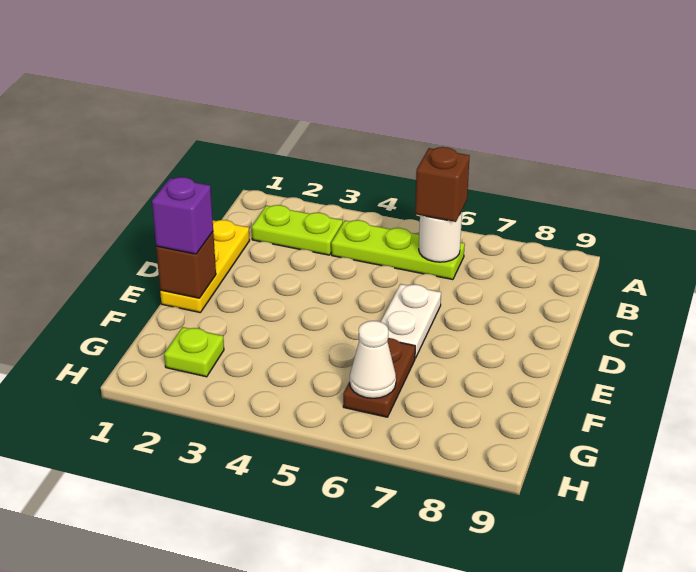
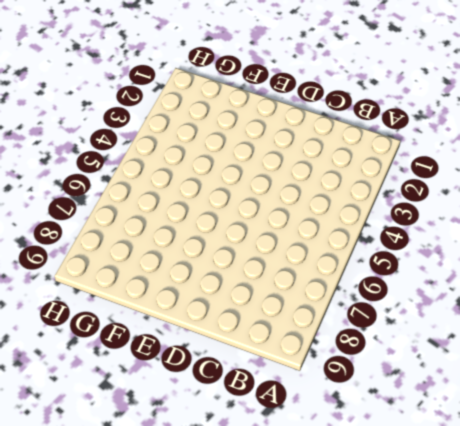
none -> lime plate B2:B3 level 1
none -> lime plate B4:B6 level 1

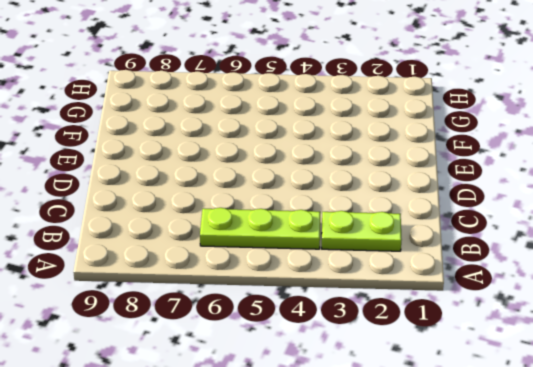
none -> yellow plate C1:E1 level 1
none -> white plate D6:E6 level 1

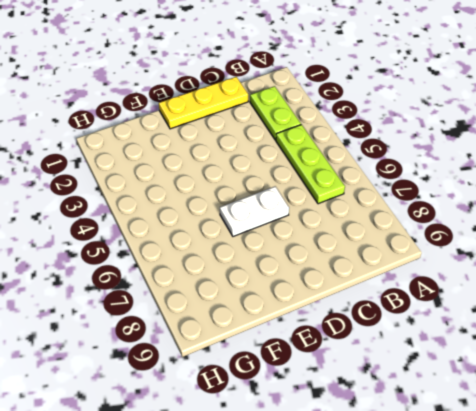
none -> brown plate F6:G6 level 1
none -> lime plate G2 level 1

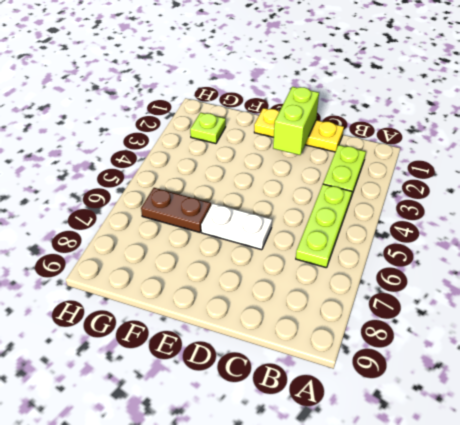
lime brick D1:D2 level 2 -> none
none -> white round brick B6 level 2
none -> brown brick E1 level 2

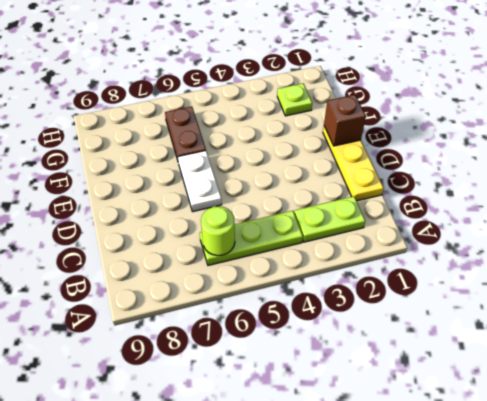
lime round brick B6 level 2 -> white round brick B6 level 2
none -> white cone G6 level 2
none -> brown brick B6 level 3

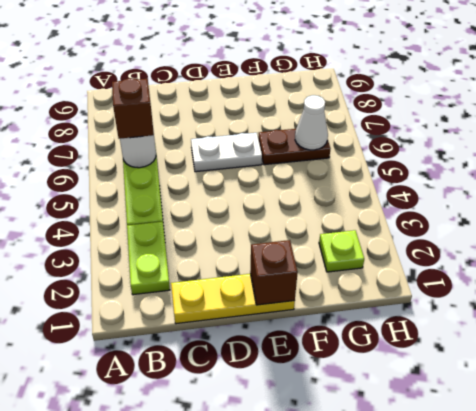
none -> purple brick E1 level 3

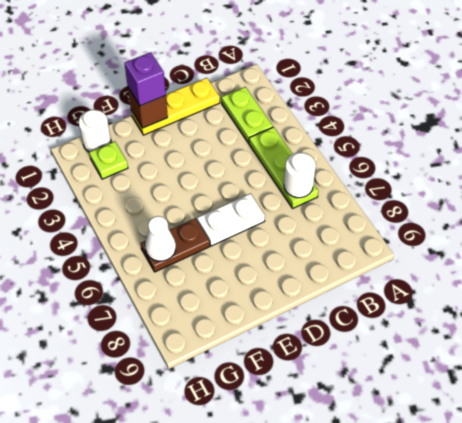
white round brick G1 level 1 -> none
none -> brown brick B6 level 3

